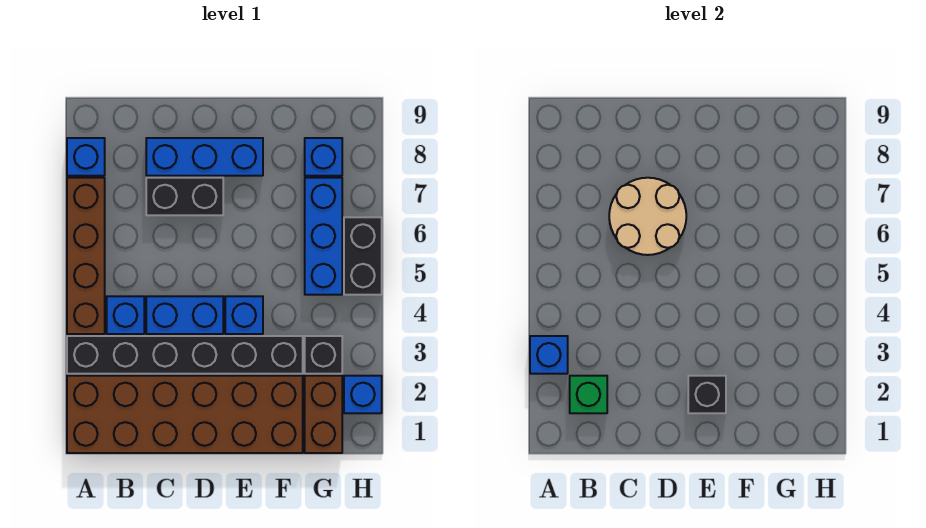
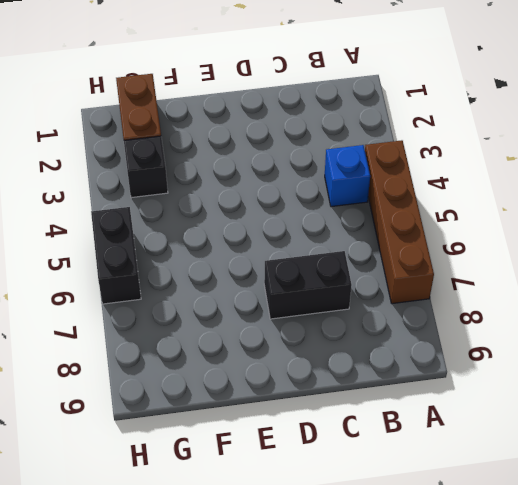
none -> brown brick A1:F2 level 1
none -> black brick A3:F3 level 1
none -> blue brick A8 level 1

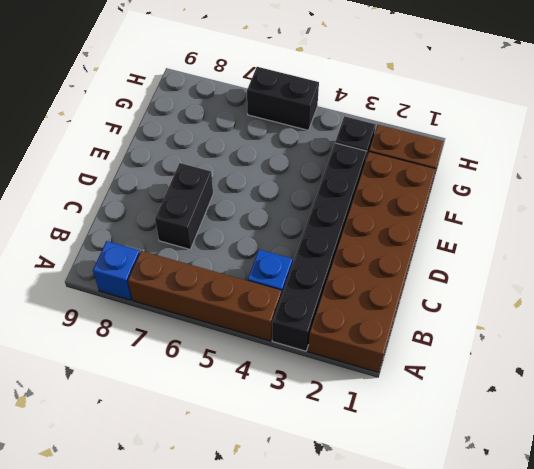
none -> blue brick C4:D4 level 1
none -> blue brick C8:E8 level 1
none -> blue brick E4 level 1

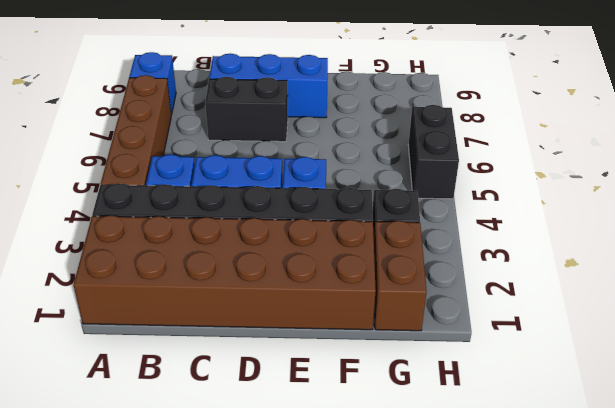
none -> blue brick G5:G7 level 1
none -> blue brick G8 level 1
none -> blue brick H2 level 1

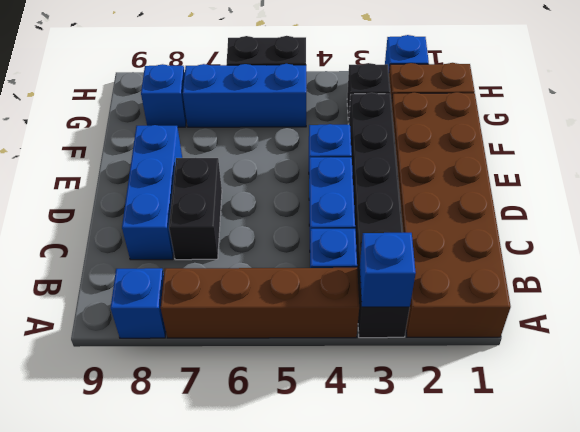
none -> green brick B2 level 2
none -> tan round brick C6:D7 level 2
none -> black brick E2 level 2

